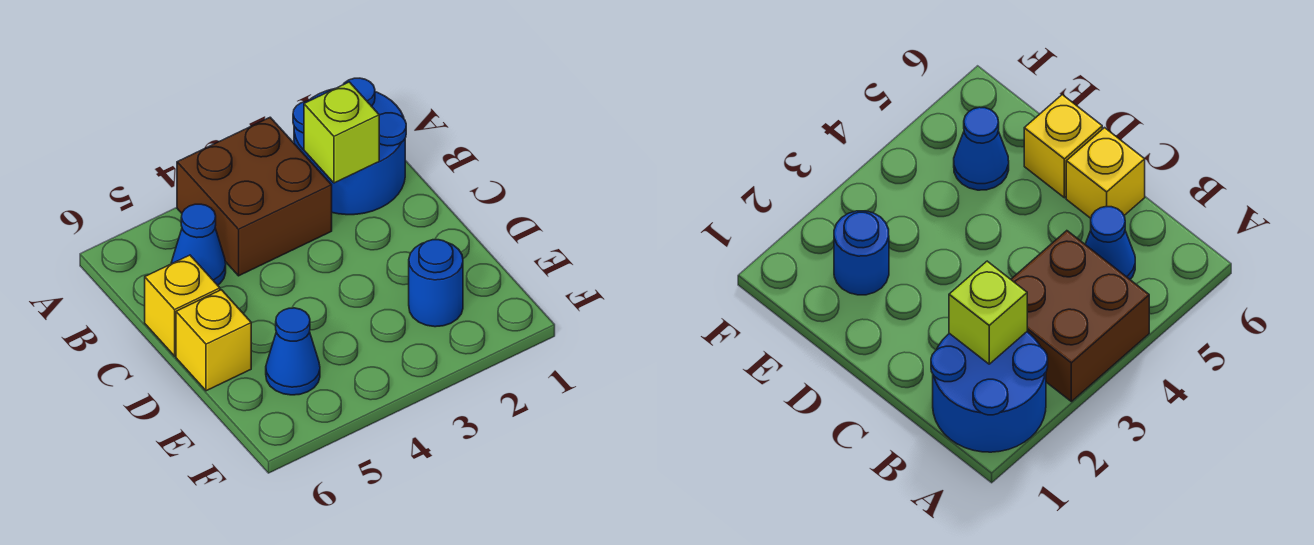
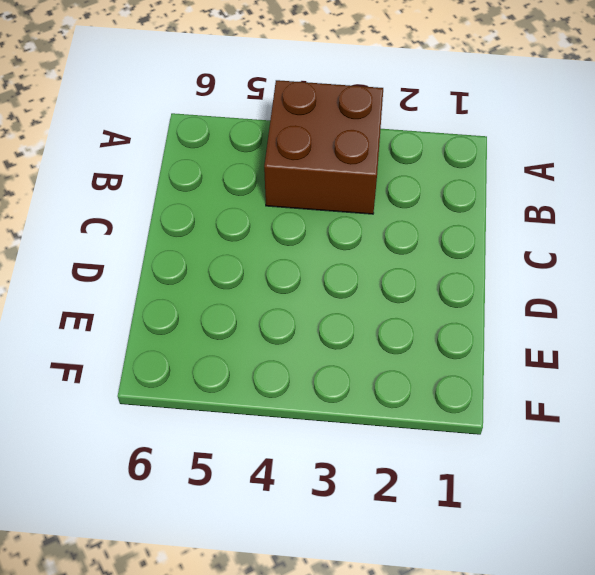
none -> blue round brick A1:B2 level 1
none -> blue cone B5 level 1

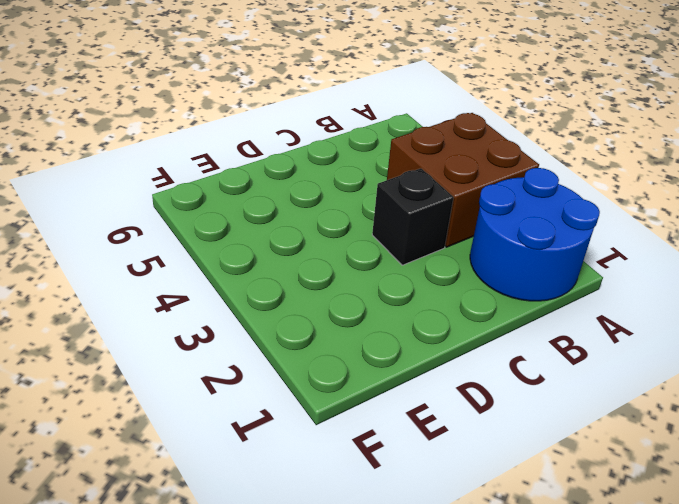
black brick C3 level 1 -> none
none -> blue cone B5 level 1
none -> yellow brick C6 level 1

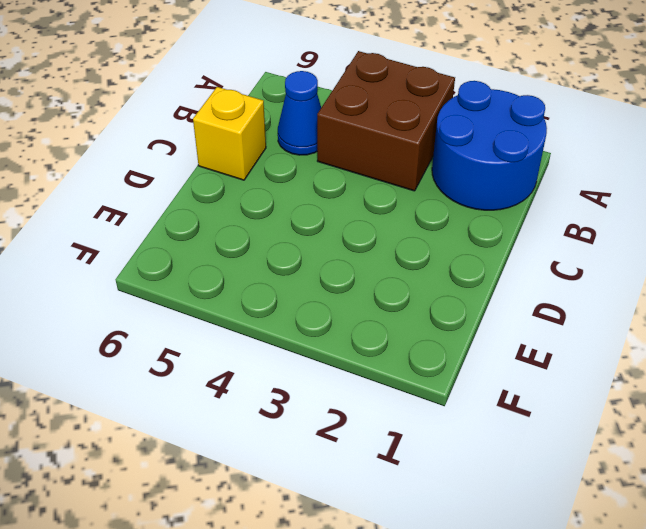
none -> yellow brick D6 level 1
none -> blue round brick E2 level 1

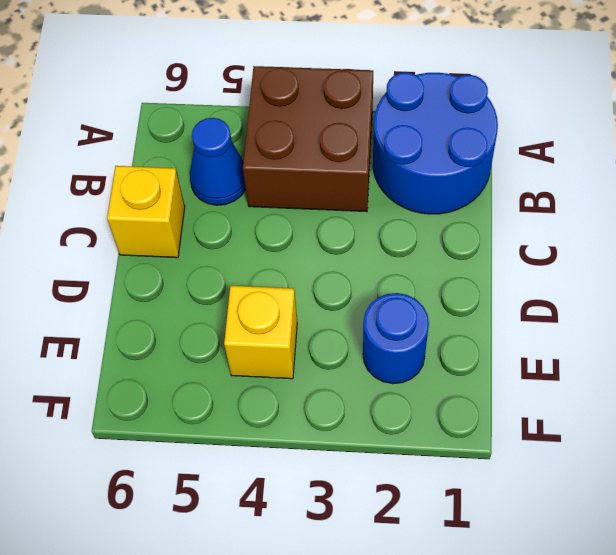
yellow brick E4 level 1 -> yellow brick D6 level 1
none -> blue cone E5 level 1
none -> lime brick B2 level 2

